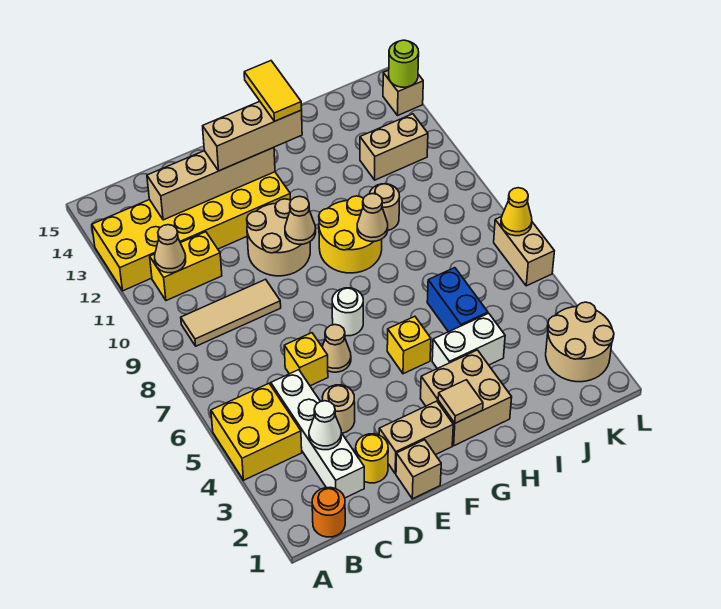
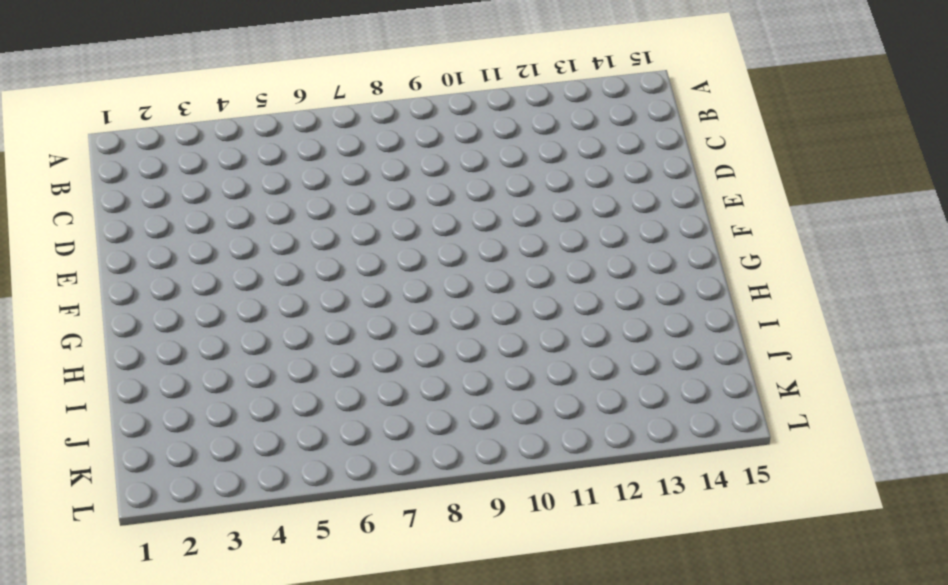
none -> yellow brick A4:B5 level 1
none -> yellow brick A12:F13 level 1
none -> orange round brick B1 level 1
none -> tan tile B9:D9 level 1

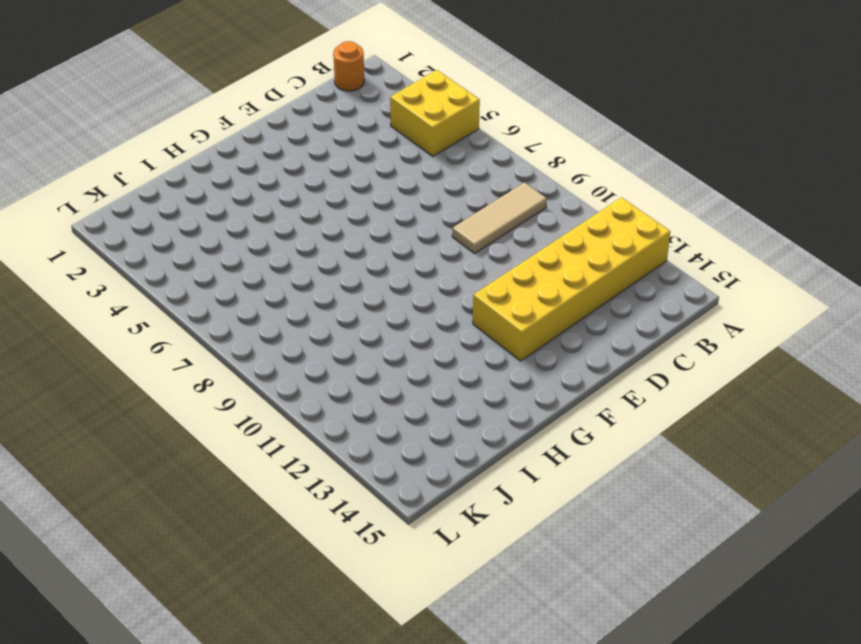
none -> yellow brick B11:C11 level 1
none -> white brick C2:C5 level 1
none -> yellow round brick D2 level 1
none -> tan round brick D4 level 1

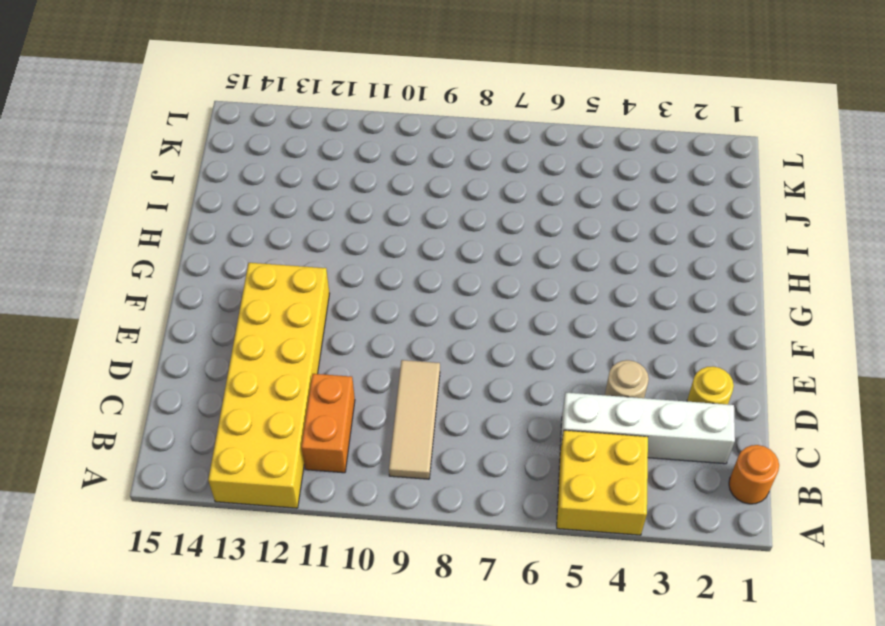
orange brick B11:C11 level 1 -> yellow brick B11:C11 level 1
none -> yellow brick D6 level 1
none -> tan brick E1 level 1
none -> tan brick E2:F2 level 1
none -> tan cone E6 level 1

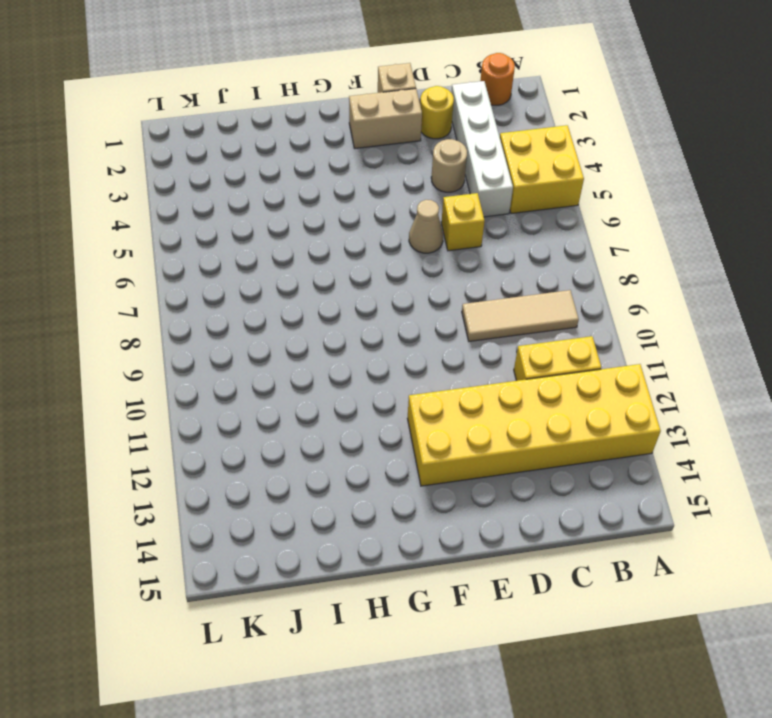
none -> tan round brick E10:F11 level 1
none -> white round brick F7 level 1
none -> tan brick G2:H3 level 1
none -> yellow brick G5 level 1

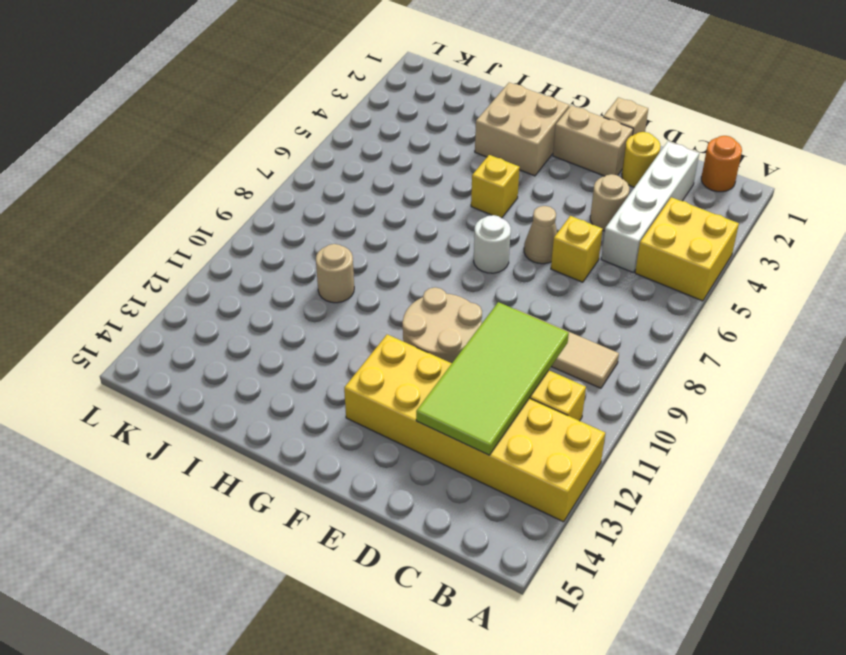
lime tile C10:D13 level 2 -> tan brick C13:F13 level 2
none -> yellow round brick G9:H10 level 1
none -> white brick H4:I4 level 1
none -> blue brick I5:I6 level 1
none -> tan brick J12:K12 level 1

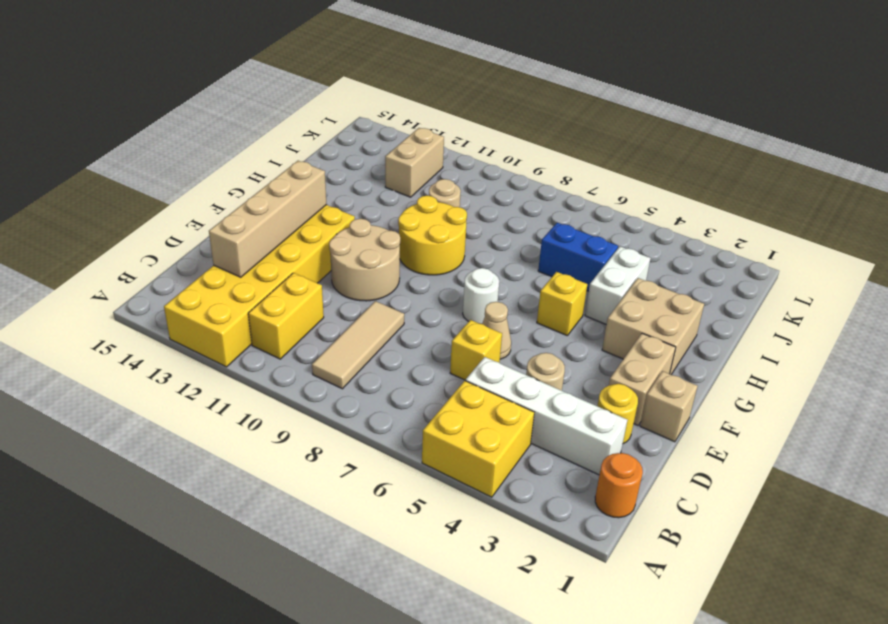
none -> tan round brick K2:L3 level 1
none -> tan brick L6:L7 level 1
none -> tan brick L14 level 1
none -> tan cone B11 level 2

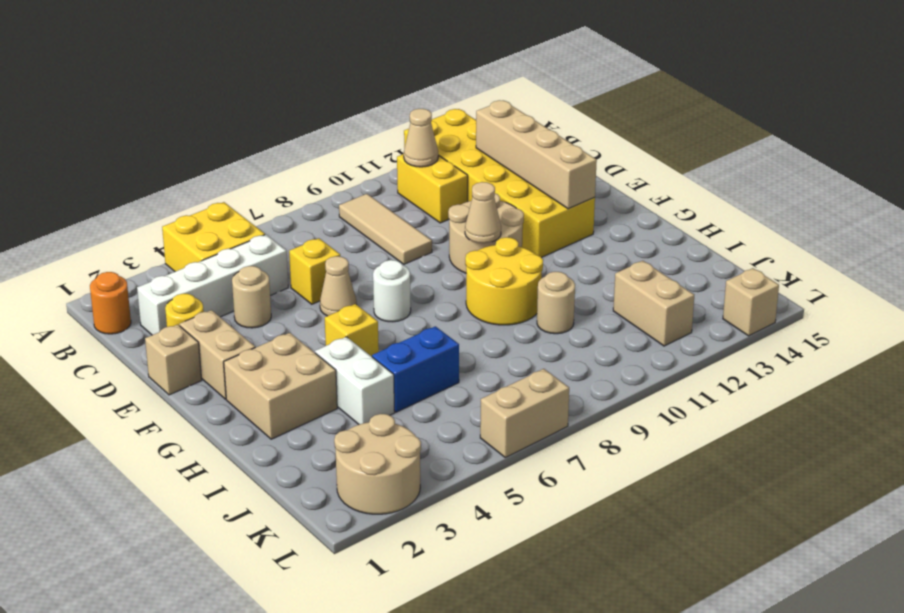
none -> white cone C3 level 2
none -> tan tile G2 level 2
none -> tan cone H9 level 2
none -> yellow cone L7 level 2

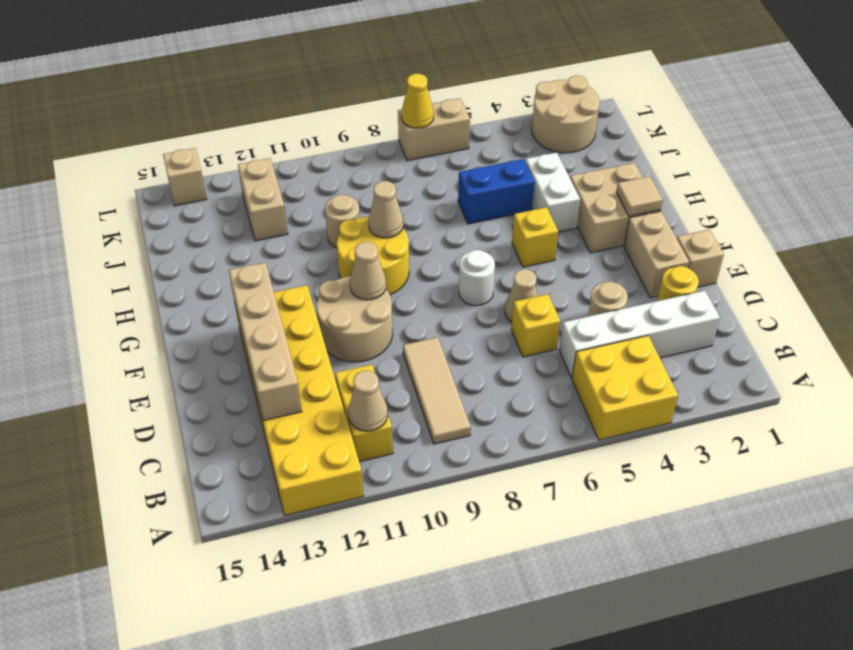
none -> orange round brick B1 level 1
none -> white cone C3 level 2
none -> lime round brick L14 level 2
none -> tan brick E13:G13 level 3

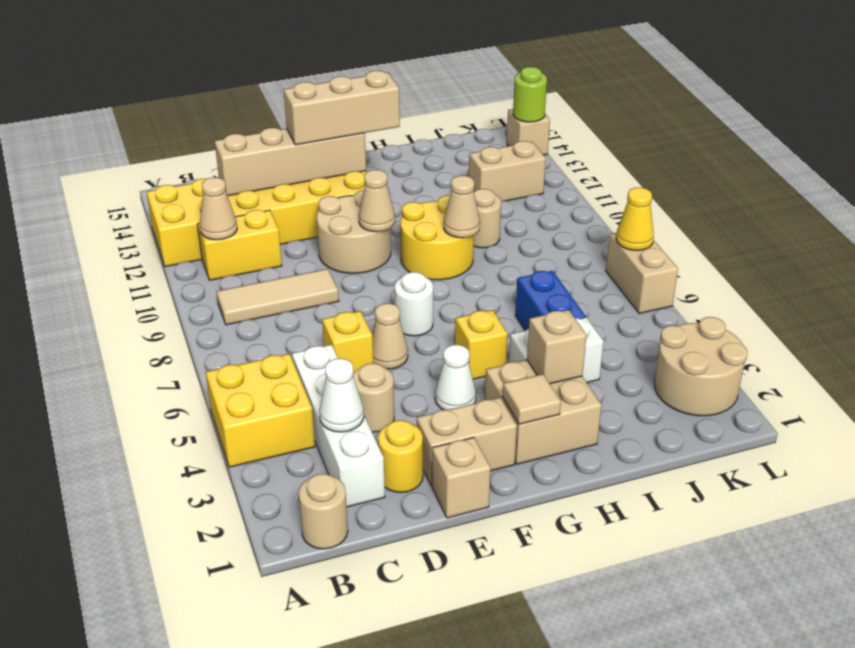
tan round brick B1 level 1 -> orange round brick B1 level 1
white cone F4 level 1 -> none
tan brick H3 level 2 -> none
none -> yellow tile G13:G14 level 4

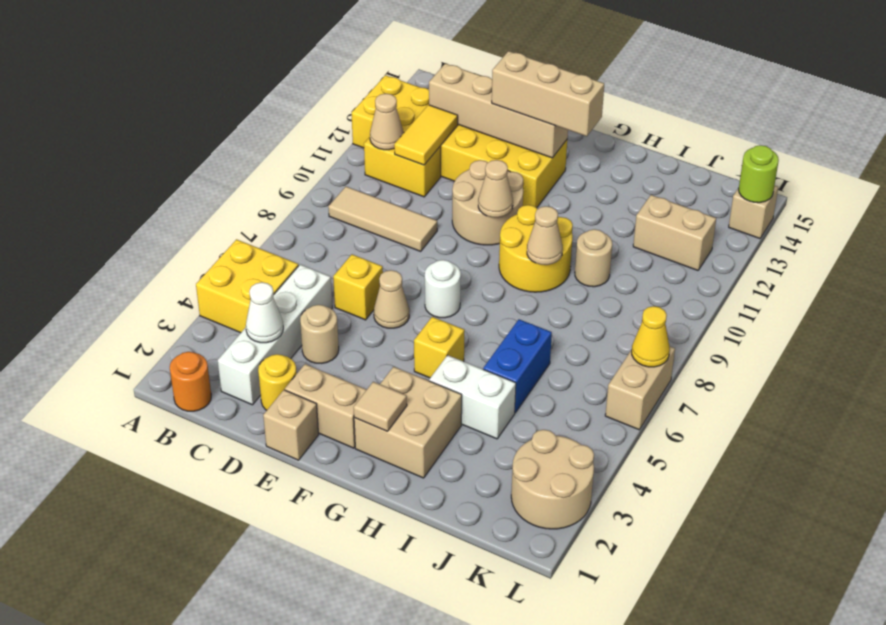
yellow tile C11:C12 level 2 -> yellow tile G13:G14 level 4

